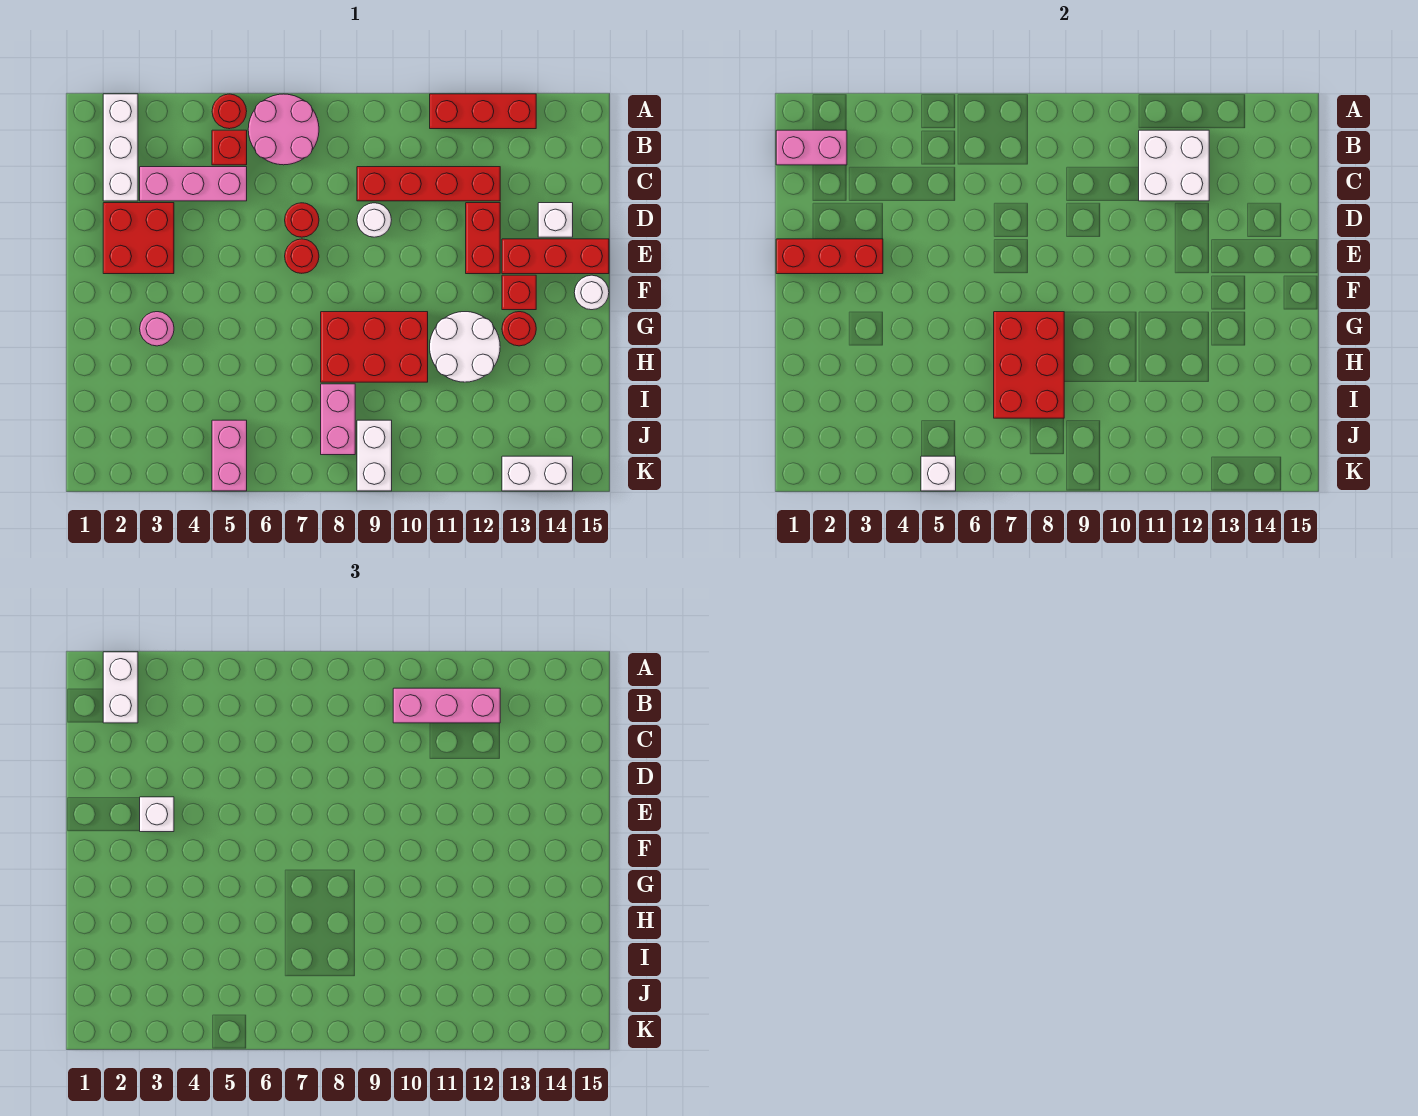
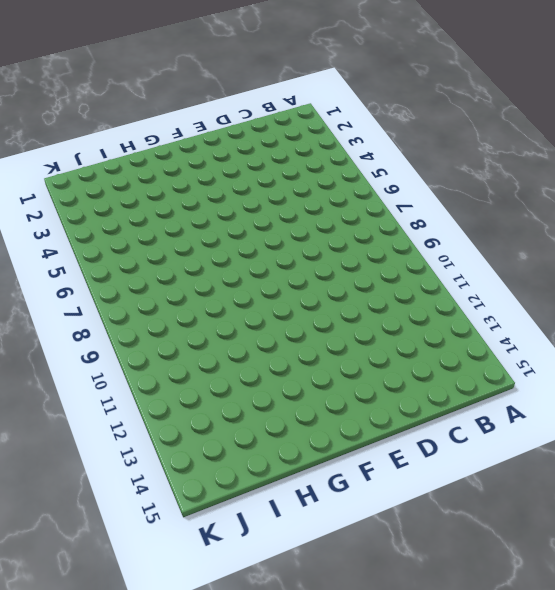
none -> white brick A2:C2 level 1
none -> red round brick A5 level 1
none -> pink round brick A6:B7 level 1
none -> red brick A11:A13 level 1

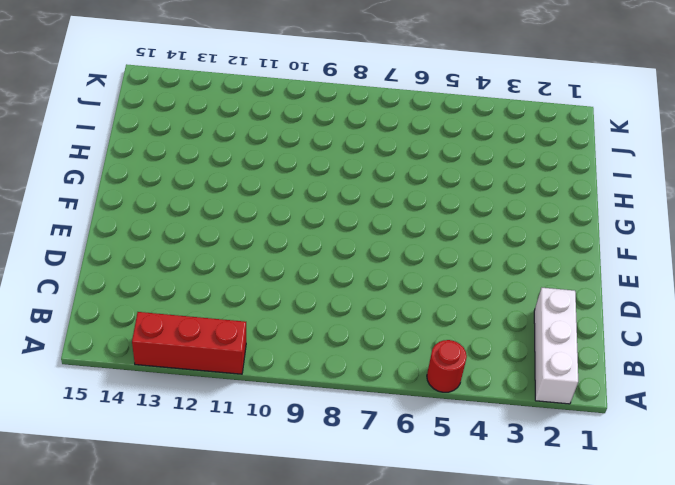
none -> pink round brick A6:B7 level 1
none -> red brick B5 level 1
none -> pink brick C3:C5 level 1
none -> red brick C9:C12 level 1

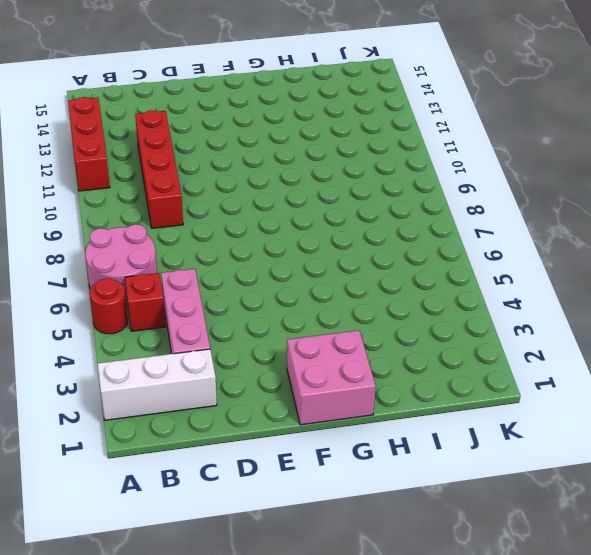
pink brick F1:G2 level 1 -> none
none -> red brick D2:E3 level 1
none -> red round brick D7 level 1
none -> white round brick D9 level 1
none -> red brick D12:E12 level 1

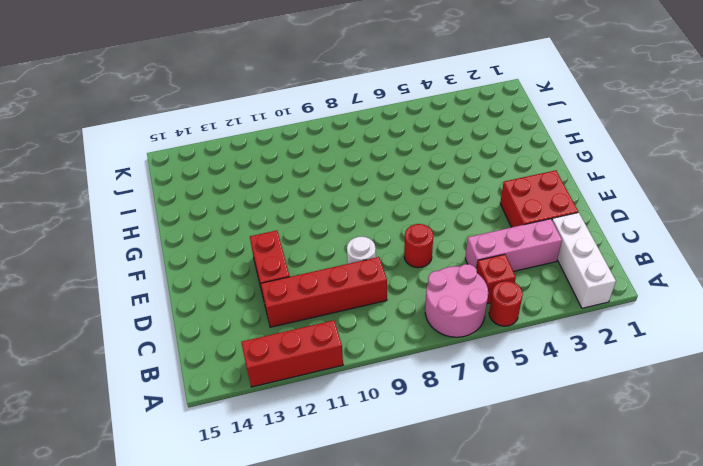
none -> white brick D14 level 1
none -> red round brick E7 level 1
none -> red brick E13:E15 level 1
none -> red brick F13 level 1

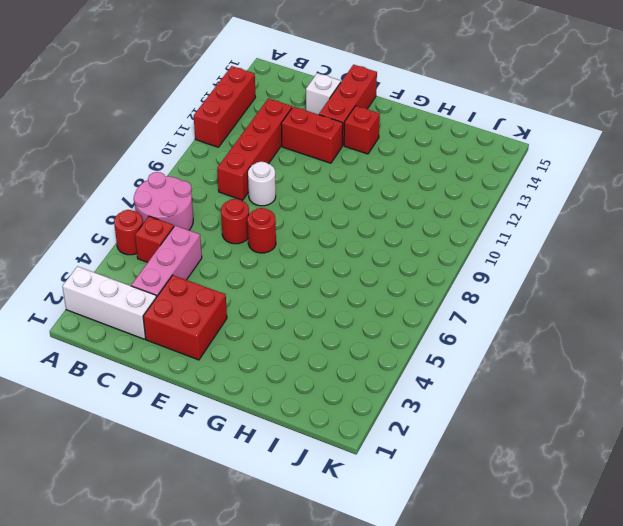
none -> white round brick F15 level 1
none -> pink round brick G3 level 1
none -> red brick G8:H10 level 1
none -> white round brick G11:H12 level 1

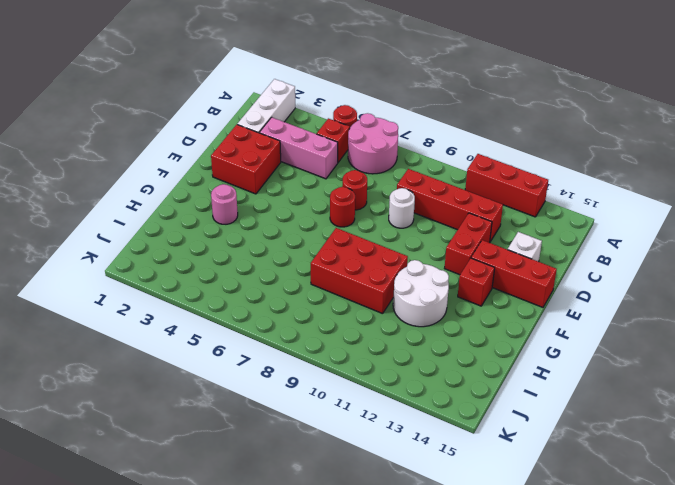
none -> white round brick F15 level 1
none -> red round brick G13 level 1
none -> pink brick I8:J8 level 1
none -> pink brick J5:K5 level 1

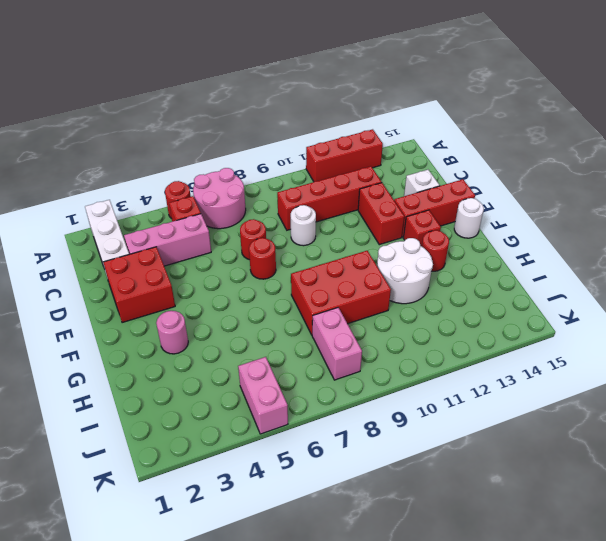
none -> white brick J9:K9 level 1
none -> white brick K13:K14 level 1
none -> pink brick B1:B2 level 2
none -> white brick B11:C12 level 2

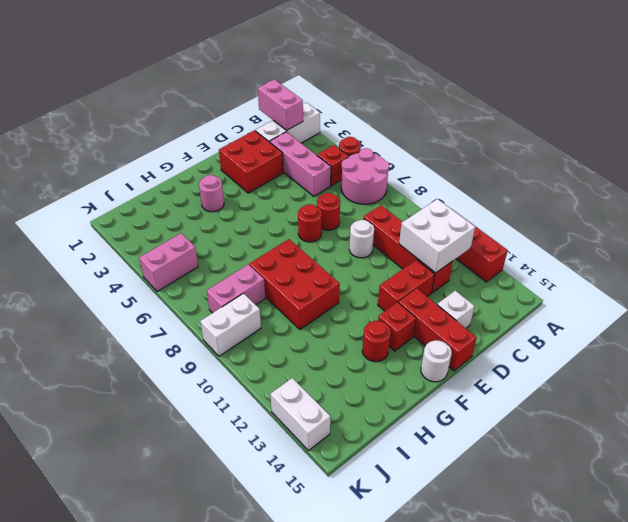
none -> white round brick G11:H12 level 1
none -> red brick E1:E3 level 2
none -> red brick G7:I8 level 2
none -> white brick K5 level 2

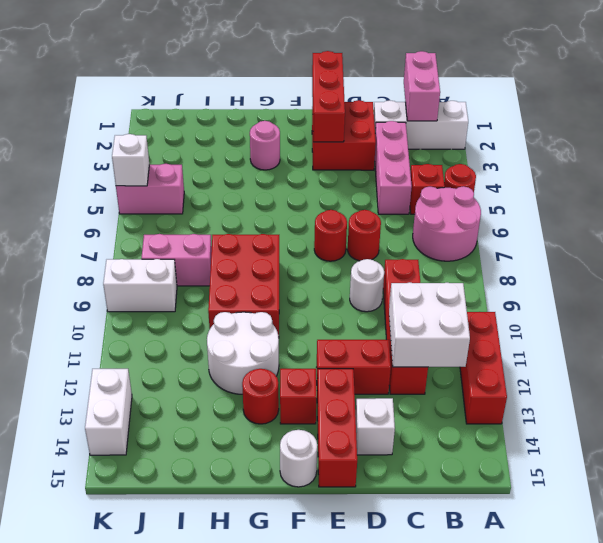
none -> red brick G7:I8 level 2
none -> white brick A2:B2 level 3
none -> pink brick B10:B12 level 3
none -> white brick E3 level 3

